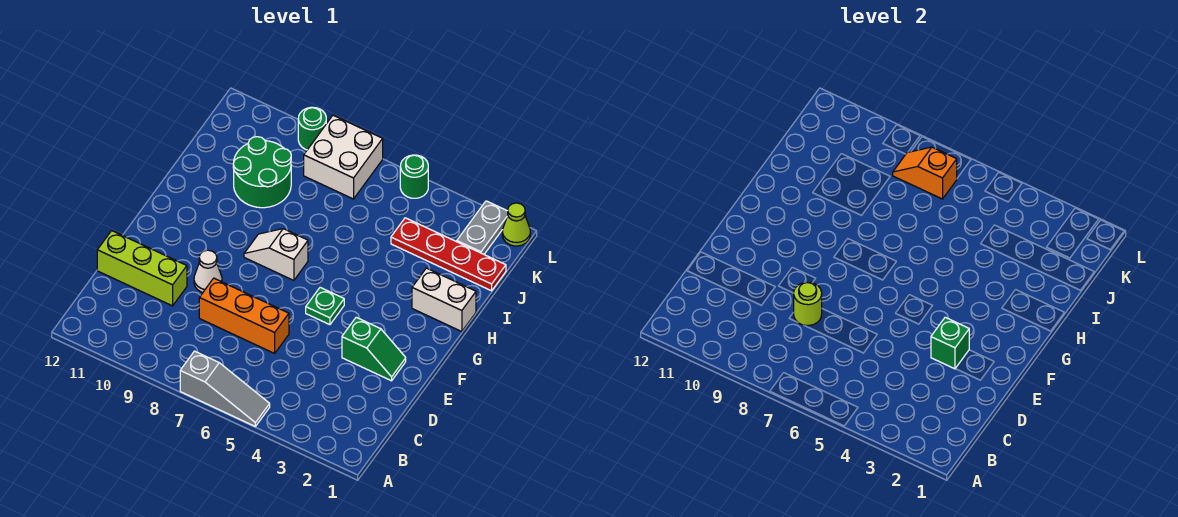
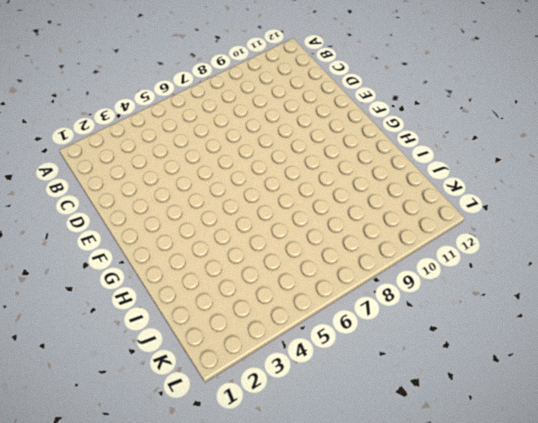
none -> grey slope A5:A7 level 1 top 7
none -> orange brick D6:D8 level 1
none -> lime brick D10:D12 level 1

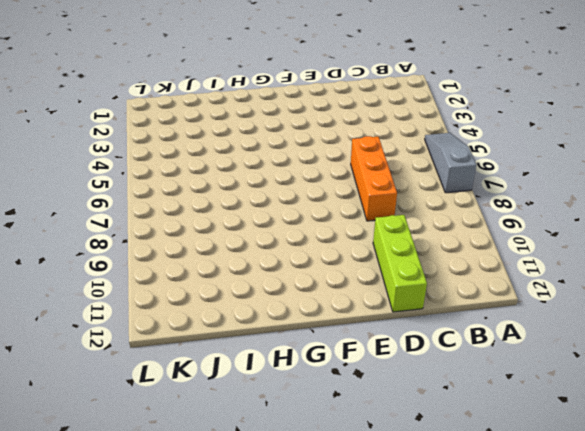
none -> green slope E2:E3 level 1 top 3
none -> white cone E9 level 1
none -> green plate F5 level 1

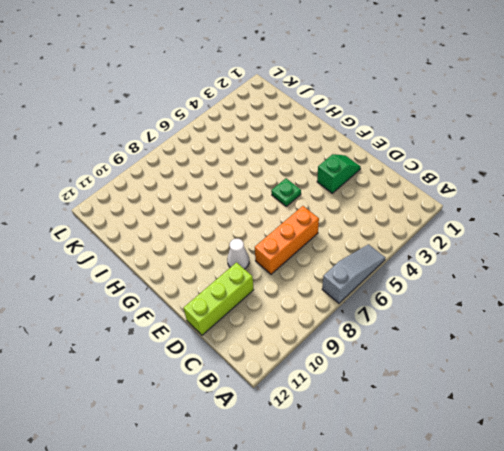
none -> white slope G7:G8 level 1 top 7
none -> white brick H1:H2 level 1
none -> green round brick I9:J10 level 1

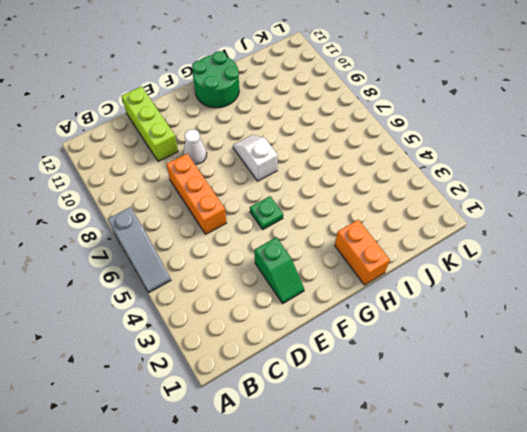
green round brick G11:H12 level 1 -> green round brick I9:J10 level 1
orange brick H1:H2 level 1 -> white brick H1:H2 level 1
none -> red plate J1:J4 level 1
none -> grey plate K2:L2 level 1
none -> white brick K7:L8 level 1

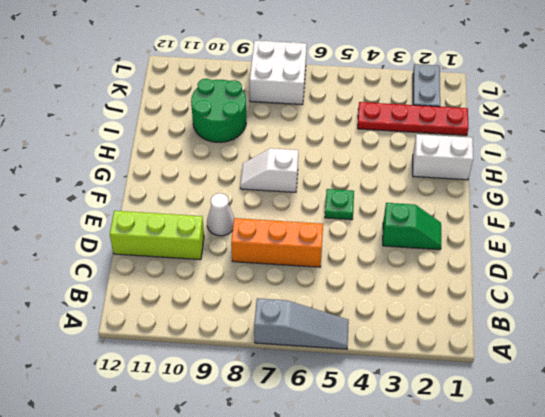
none -> lime cone L1 level 1
none -> green round brick L5 level 1
none -> green round brick L9 level 1

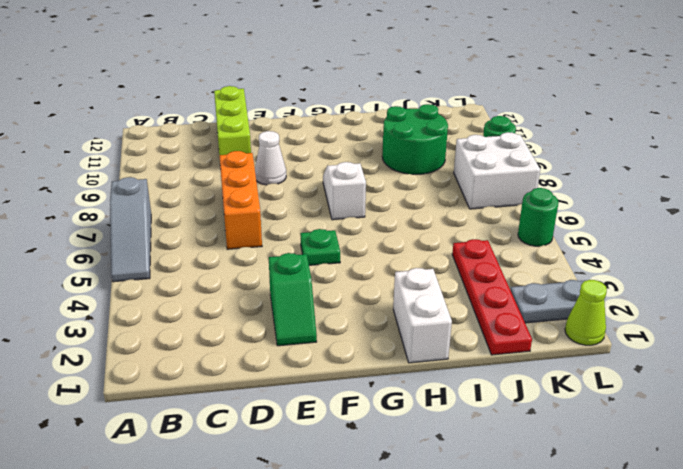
none -> lime round brick D8 level 2
none -> green brick E3 level 2
none -> orange slope K7:K8 level 2 top 7

